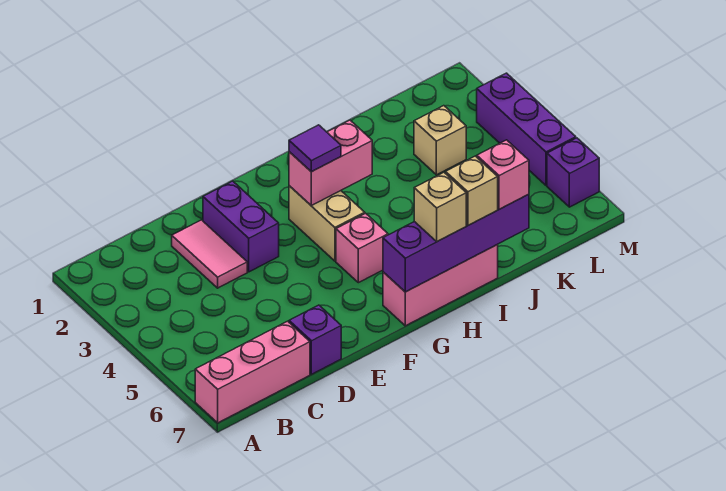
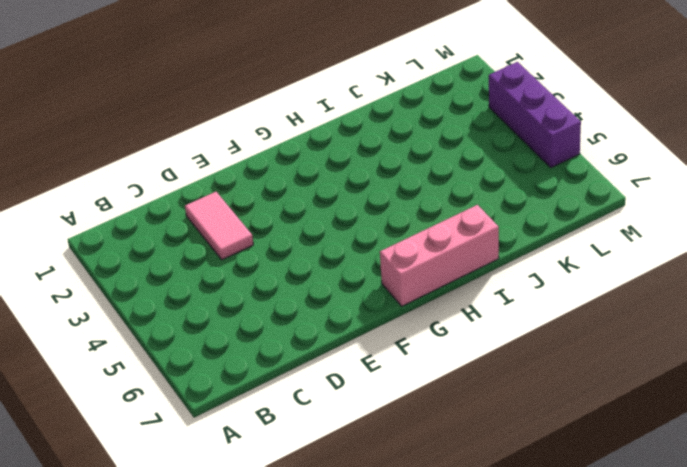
none -> pink brick A7:C7 level 1
none -> purple brick D7 level 1
none -> purple brick E2:E3 level 1

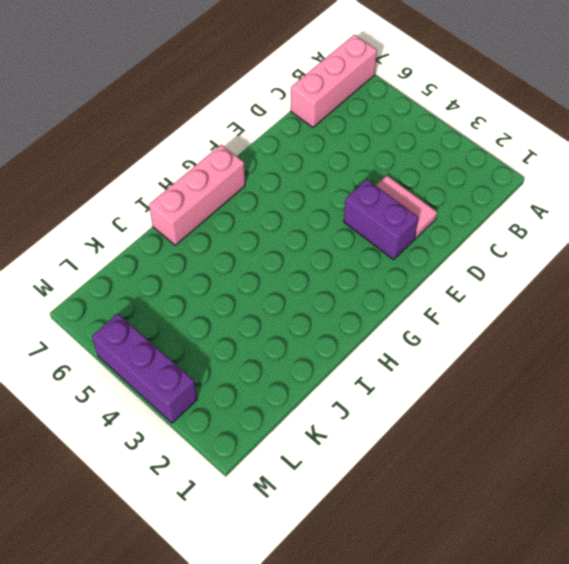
none -> purple brick D7 level 1
none -> tan brick G3:G4 level 1
none -> pink brick G5 level 1

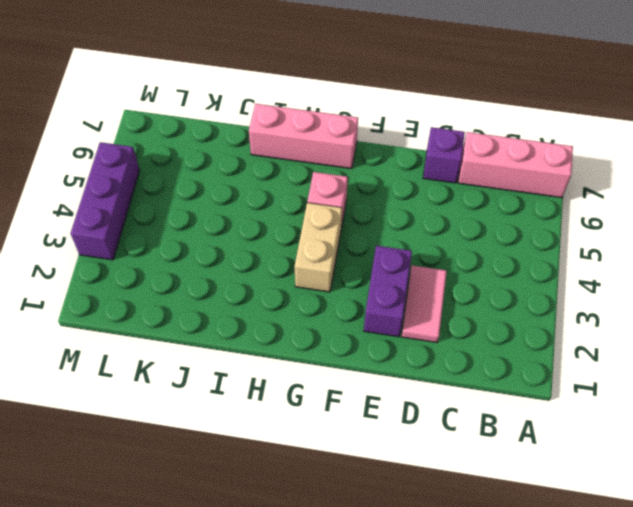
none -> tan brick K3 level 1
none -> purple brick M6 level 1
none -> pink brick G3:H3 level 2

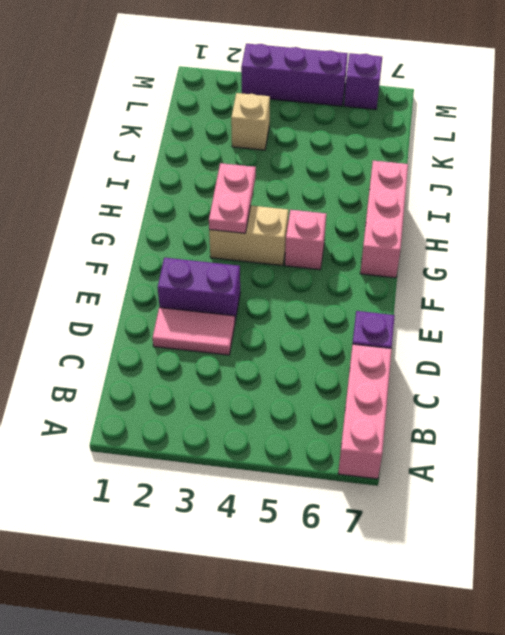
pink plate G3:H3 level 2 -> pink brick G3:H3 level 2
none -> purple brick G7:J7 level 2
none -> purple tile G3 level 3
none -> tan brick H7 level 3

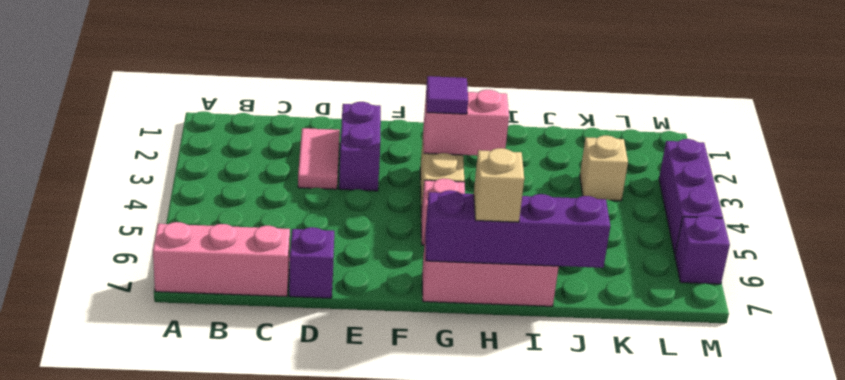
none -> tan brick I7 level 3
none -> pink brick J7 level 3

